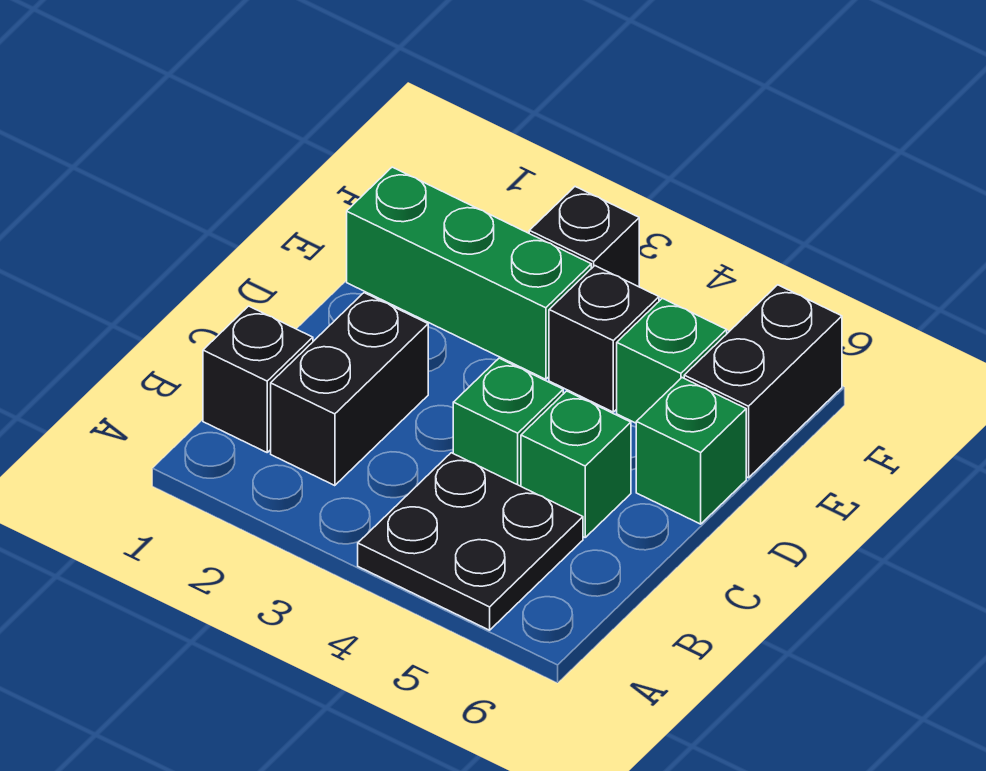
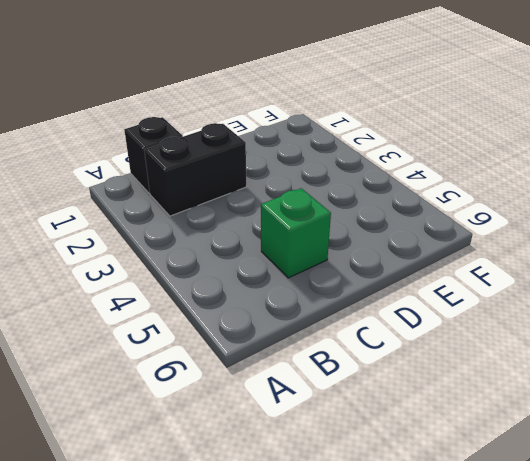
none -> black plate A4:B5 level 1
none -> green brick C4 level 1

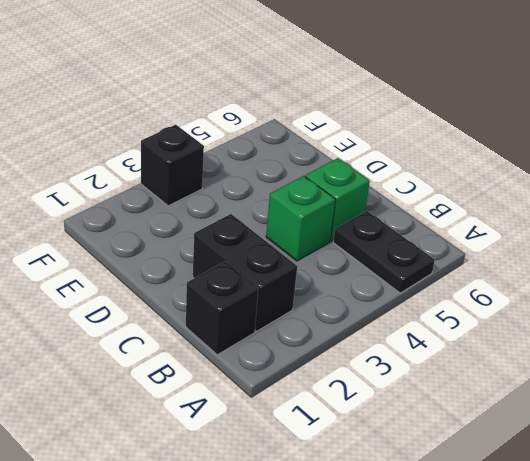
black plate A5:B5 level 1 -> black plate A4:B5 level 1
none -> green brick D6 level 1
none -> green brick E1:E3 level 1

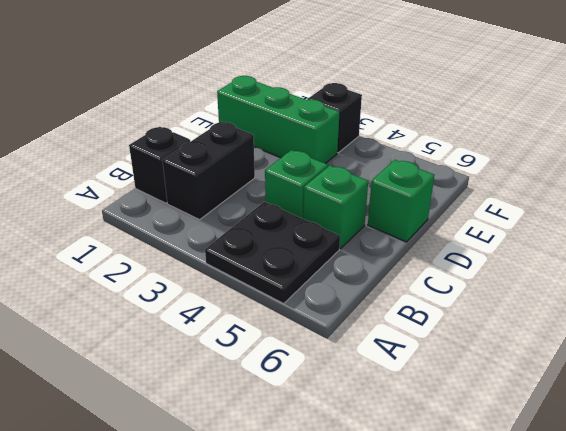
none -> black brick E4 level 1
none -> green brick E5 level 1

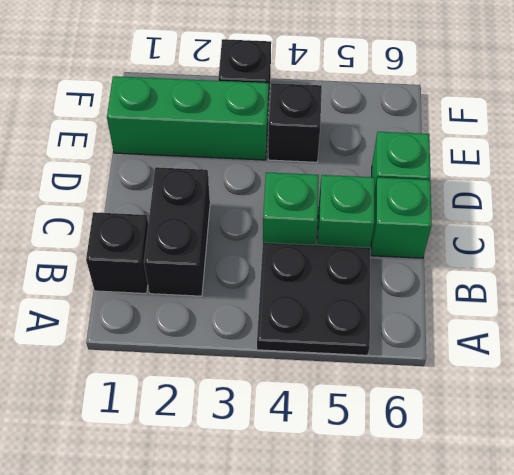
green brick C6 level 1 -> green brick E5 level 1
none -> black brick E6:F6 level 1

